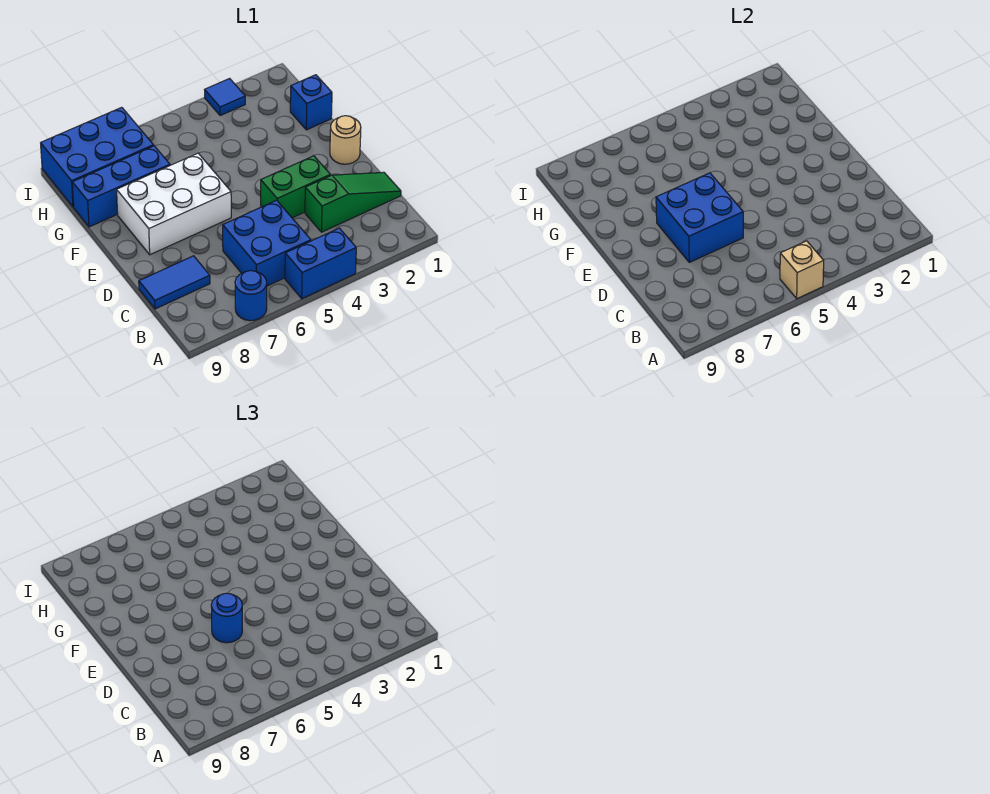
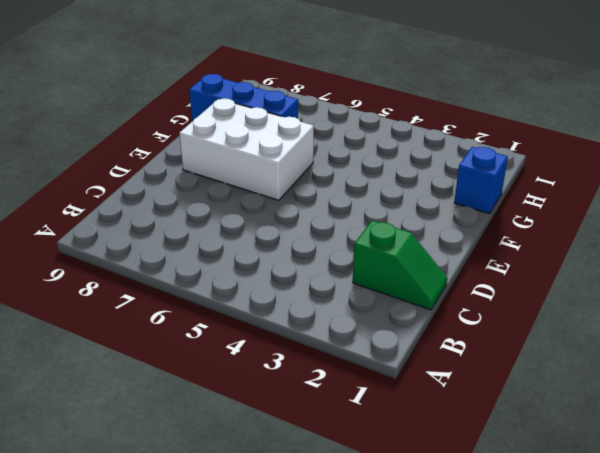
green slope C1:C2 level 1 top 2 -> green slope C1:C3 level 1 top 3
none -> blue brick A4:A5 level 1
none -> blue round brick A7 level 1
none -> blue brick B5:C6 level 1

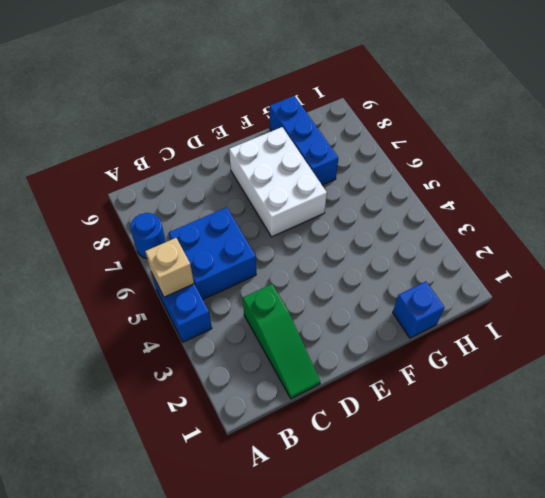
none -> blue tile C8:C9 level 1
none -> green brick D3:D4 level 1
none -> tan round brick E1 level 1

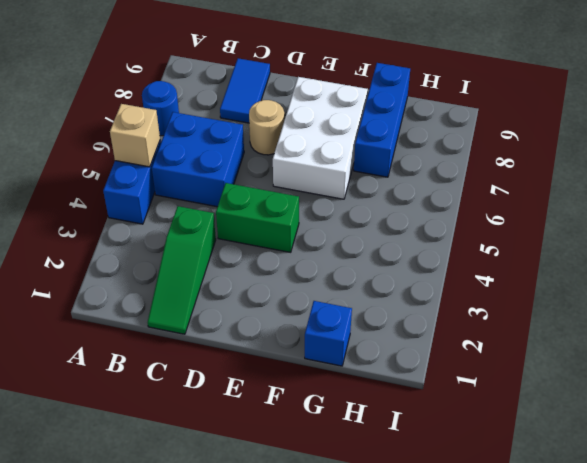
green brick D4:E4 level 1 -> green brick D3:D4 level 1
tan round brick D7 level 1 -> tan round brick E1 level 1
none -> blue brick H7:I9 level 1
none -> blue tile I3 level 1
none -> blue brick D6:E7 level 2

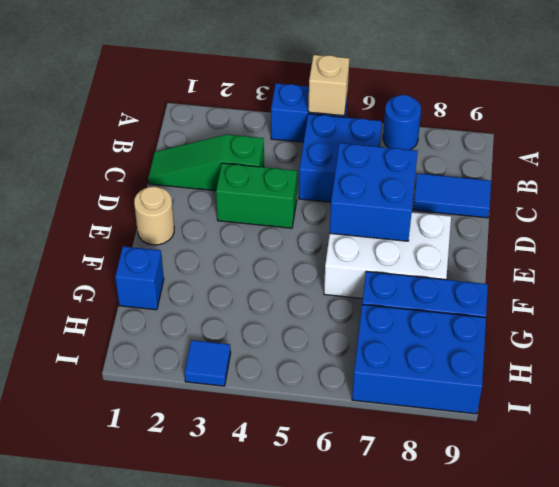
none -> blue round brick D6 level 3

